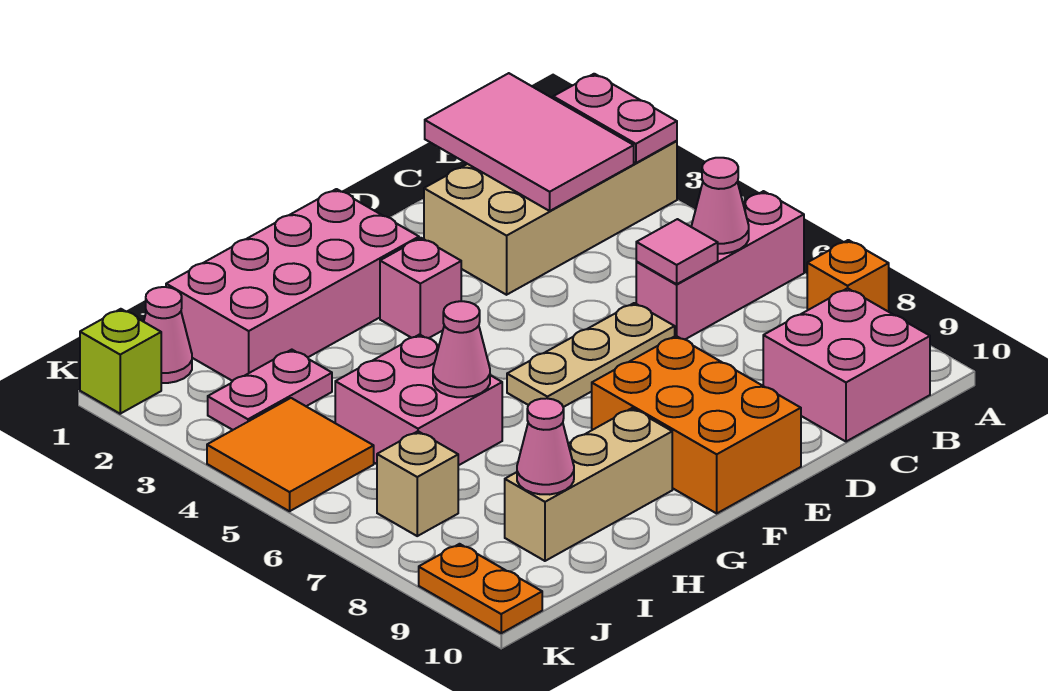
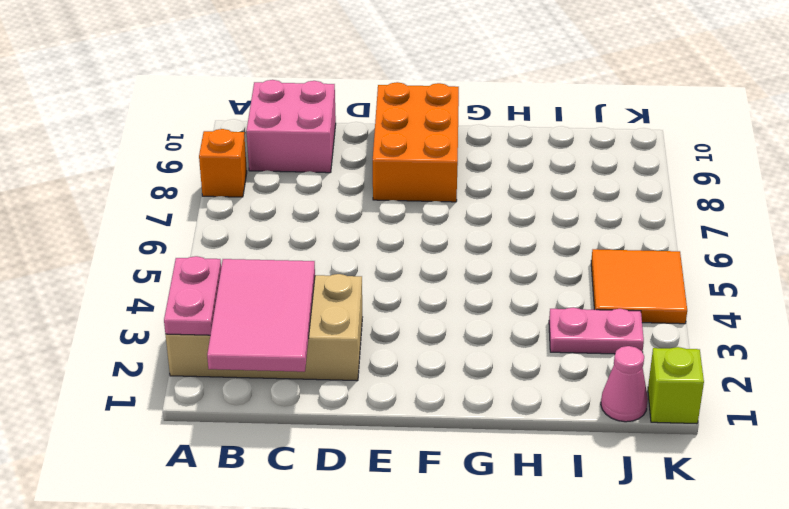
none -> pink brick A6:C6 level 1
none -> tan plate D6:F6 level 1
none -> pink brick F1:I2 level 1

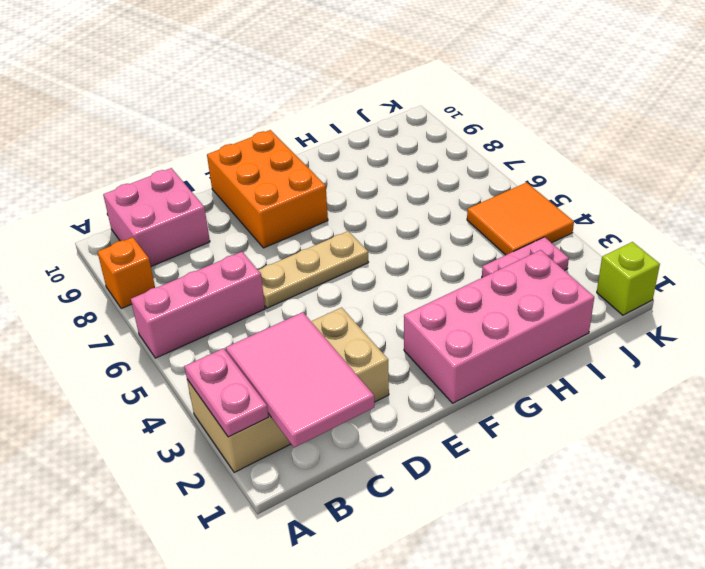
none -> pink brick F3 level 1
none -> tan brick G9:I9 level 1
none -> pink brick H5:I6 level 1

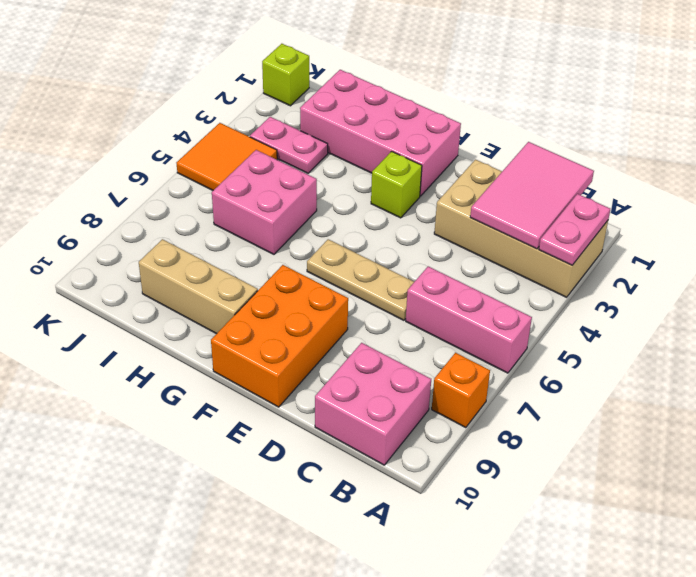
lime brick F3 level 1 -> pink brick F3 level 1
none -> pink cone J1 level 1
none -> tan brick J7 level 1
none -> orange plate K9:K10 level 1

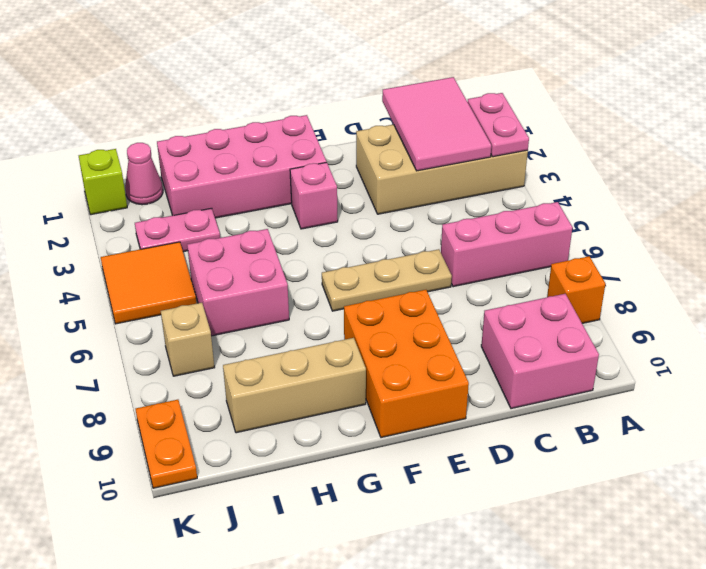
none -> pink cone B6 level 2
none -> pink tile C6 level 2
none -> pink cone H6 level 2

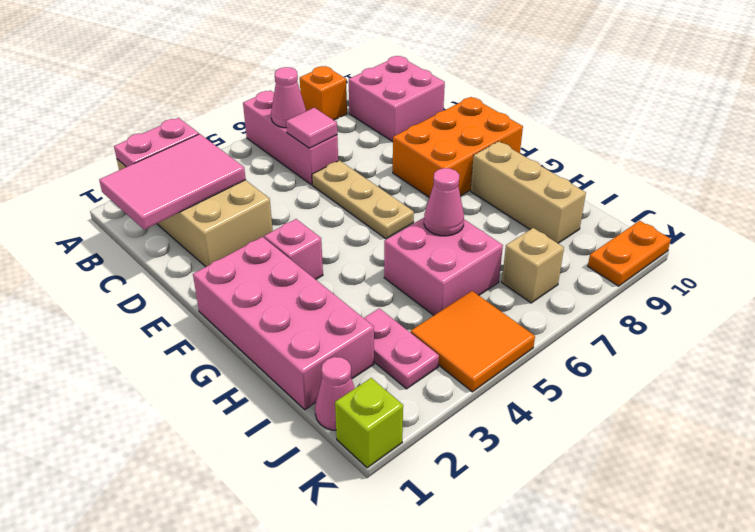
none -> pink cone I9 level 2

